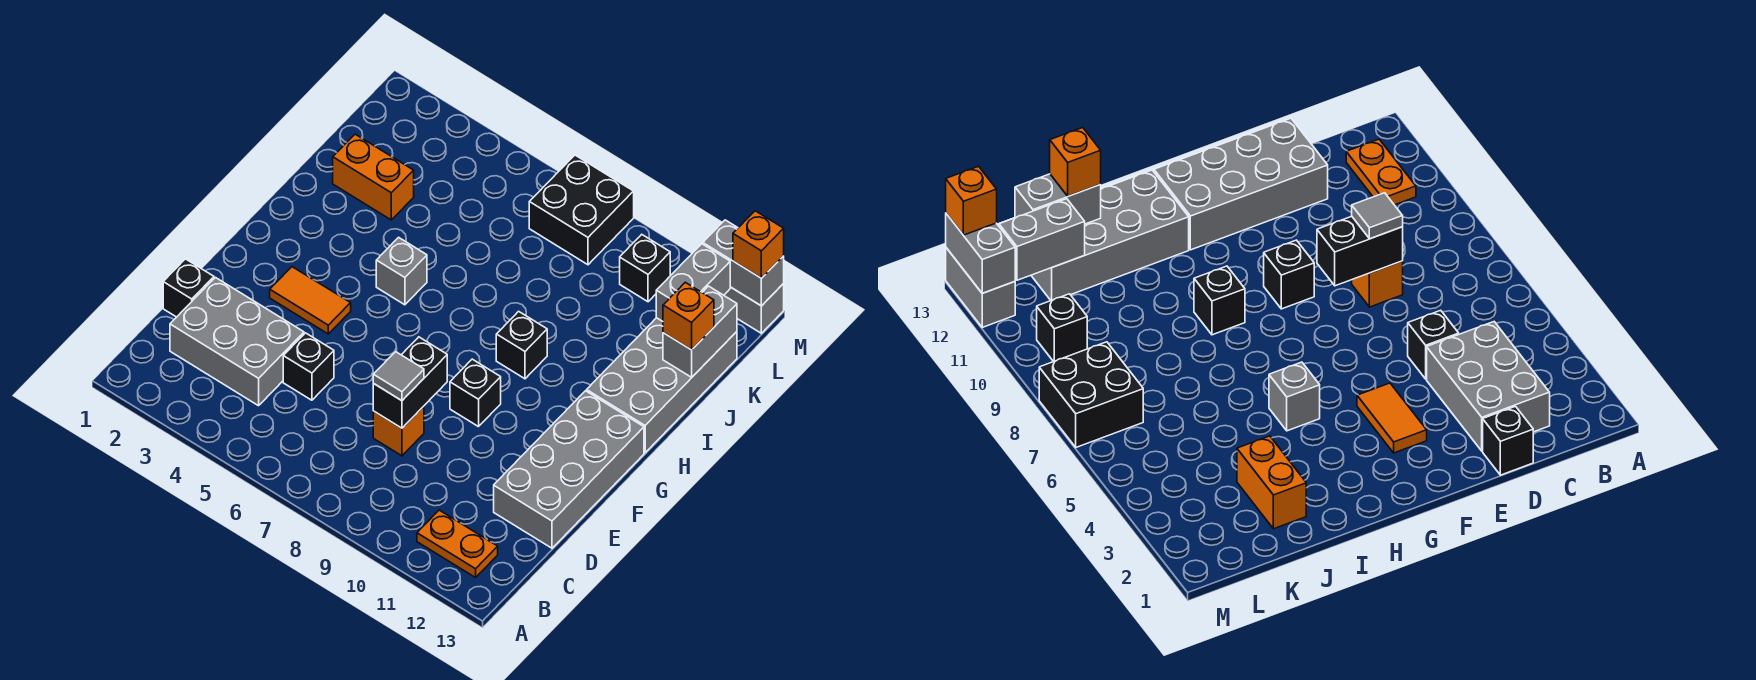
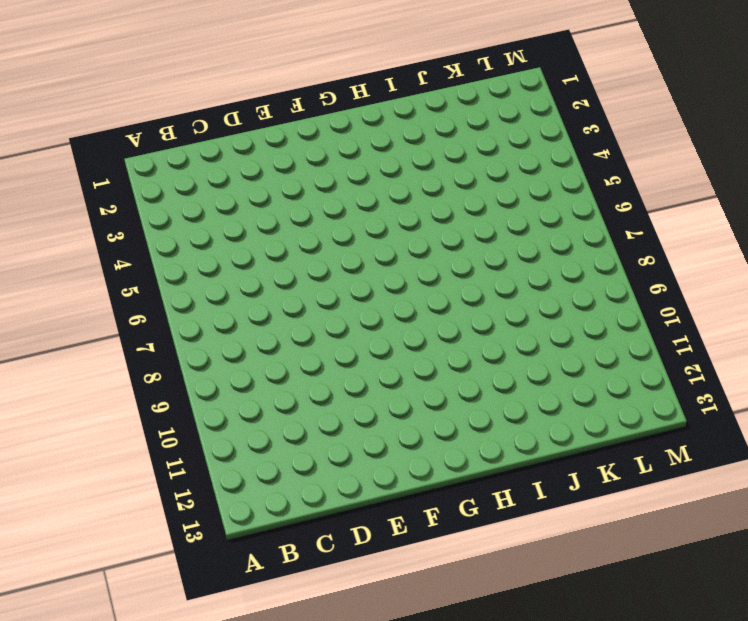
none -> orange plate B11:B12 level 1
none -> grey brick C2:D4 level 1
none -> black brick D1 level 1

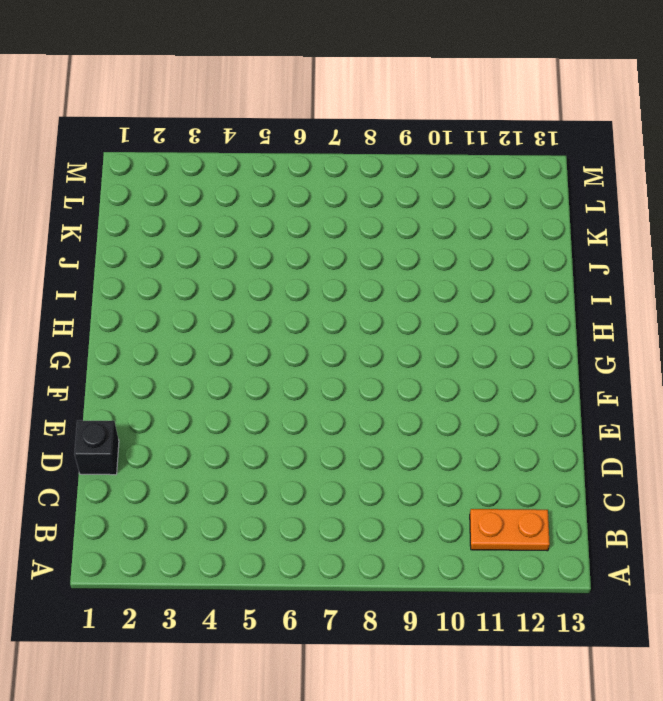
none -> grey brick C2:D4 level 1
none -> black brick D5 level 1
none -> orange brick D8 level 1

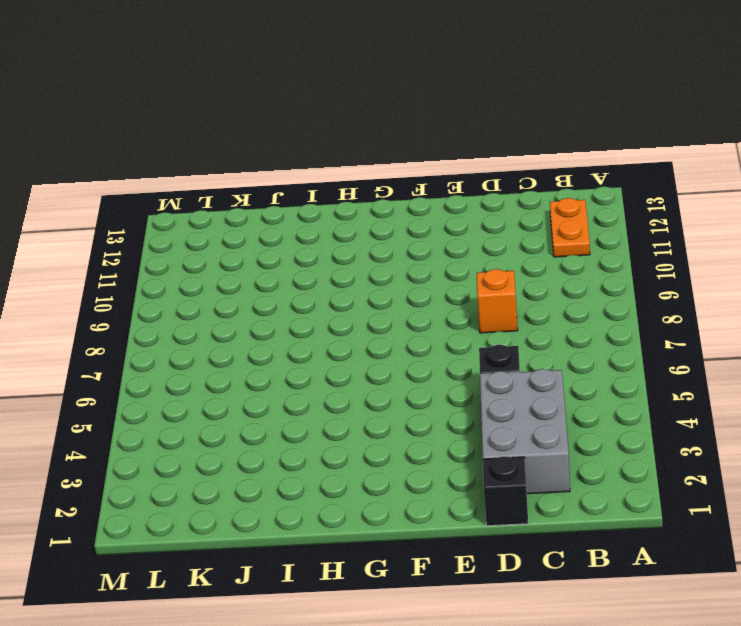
none -> grey brick D12:G13 level 1
none -> orange tile F3:F4 level 1
none -> black brick F9 level 1

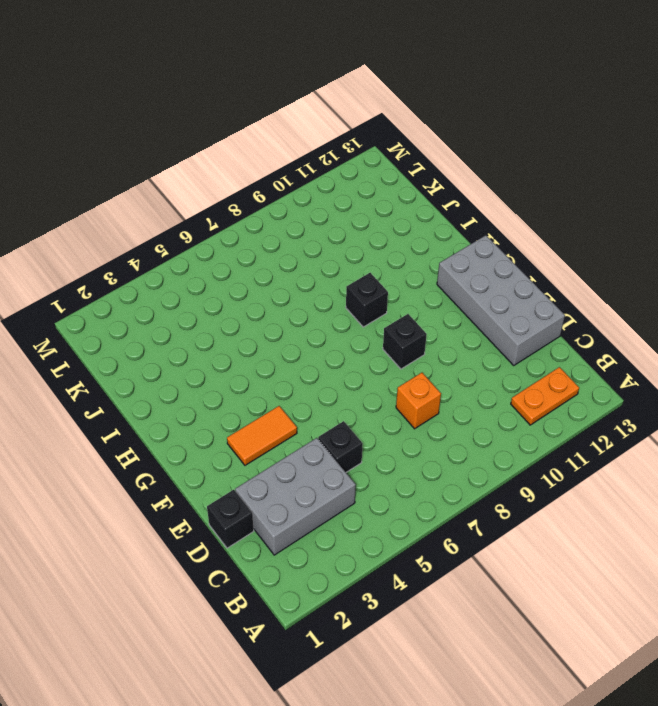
none -> grey brick H5 level 1
none -> grey brick H12:K13 level 1
none -> orange brick J2:J3 level 1

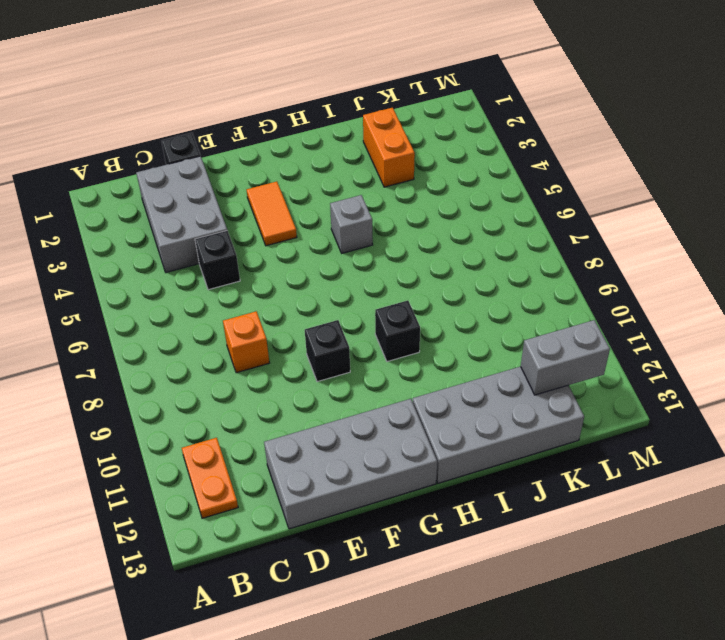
none -> black brick L7:M8 level 1
none -> black brick L10 level 1
none -> grey brick M12:M13 level 1

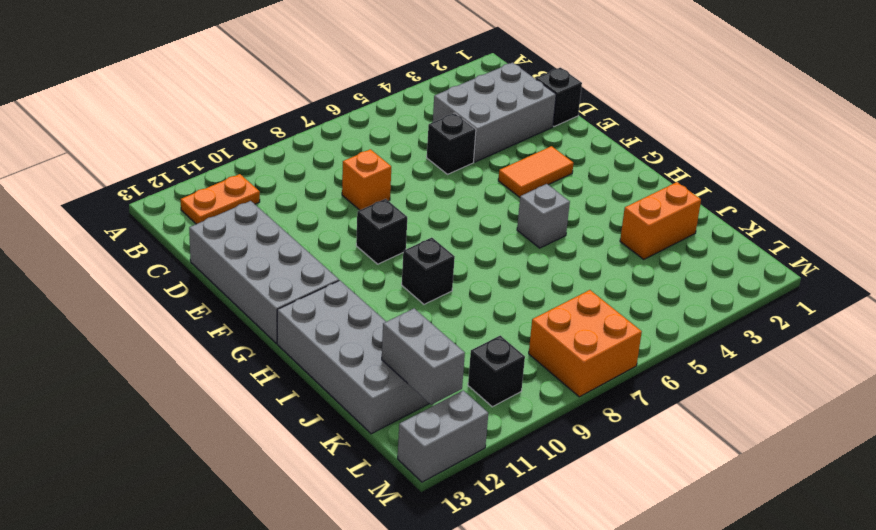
orange brick L7:M8 level 1 -> black brick L7:M8 level 1
none -> black brick D8:E8 level 2
none -> grey brick J13:K13 level 2
none -> grey brick M12:M13 level 2

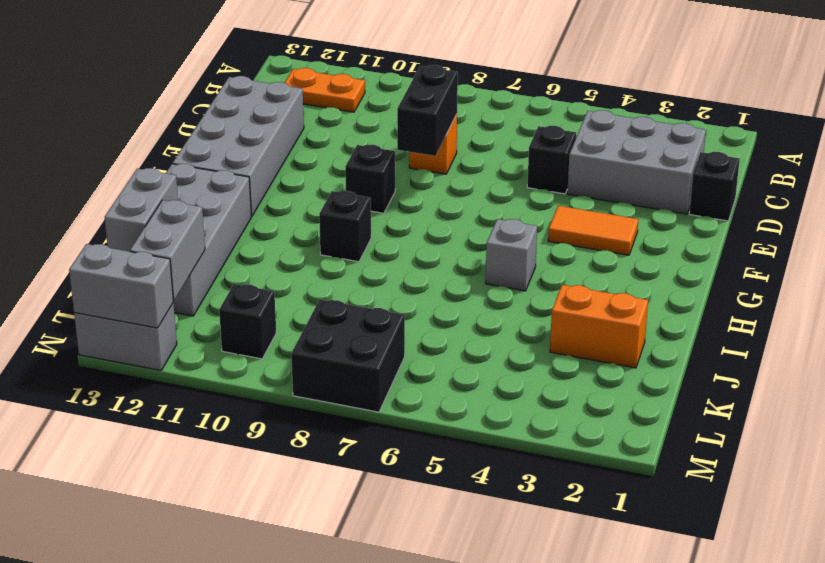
none -> grey tile D8 level 3
none -> orange brick J13 level 3
none -> orange brick M13 level 3

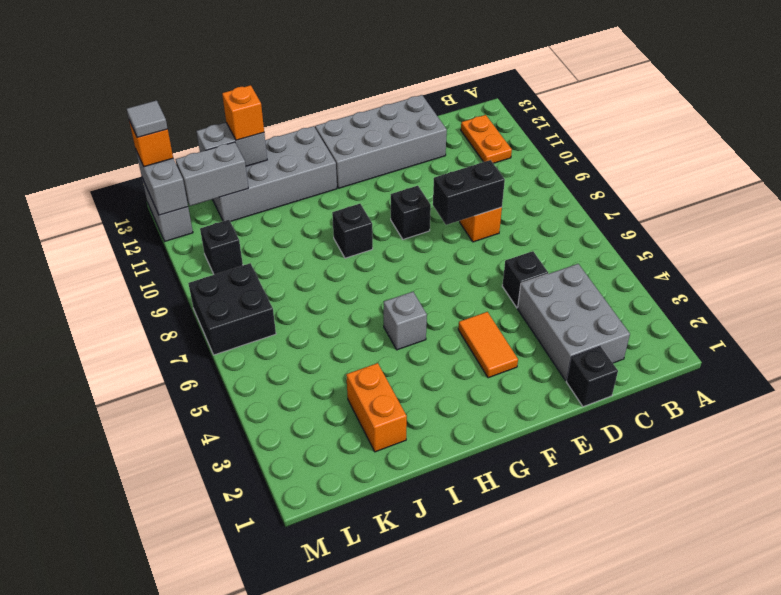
grey tile M13 level 4 -> grey tile D8 level 3

